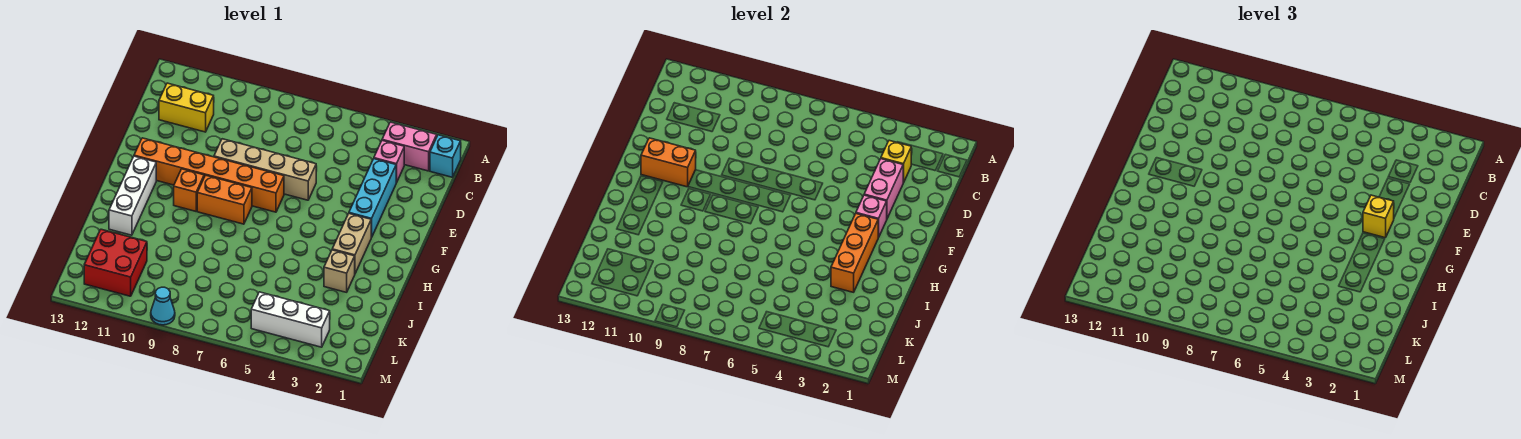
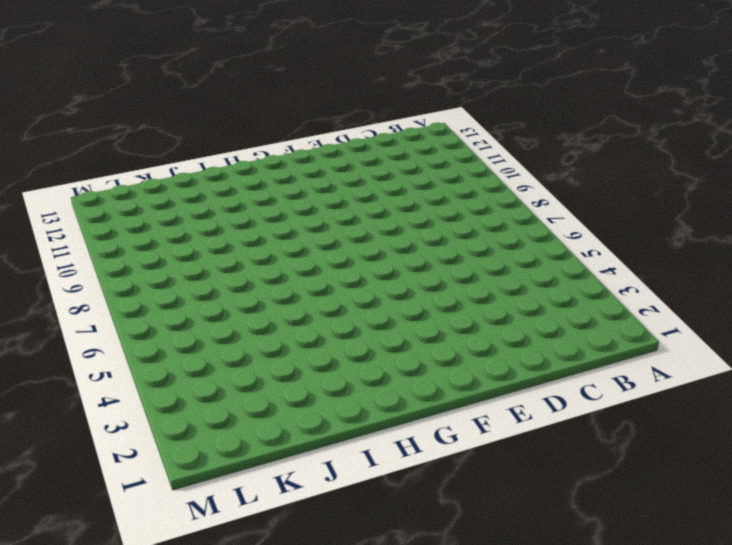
none -> cyan brick B1 level 1
none -> pink brick B2:B3 level 1
none -> pink brick C3 level 1

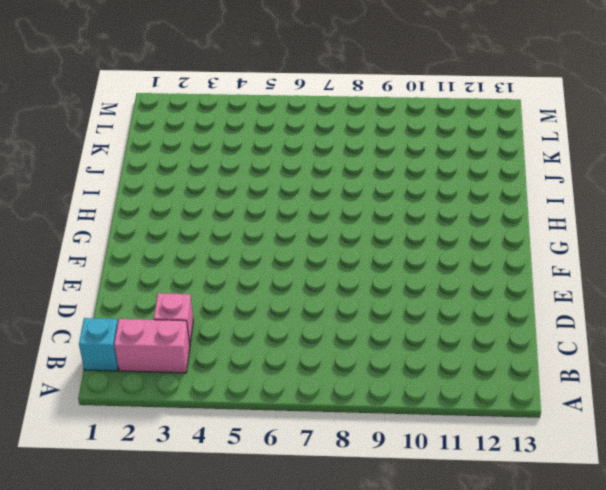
none -> yellow brick C11:C12 level 1
none -> cyan brick D3:F3 level 1
none -> tan brick E6:E9 level 1

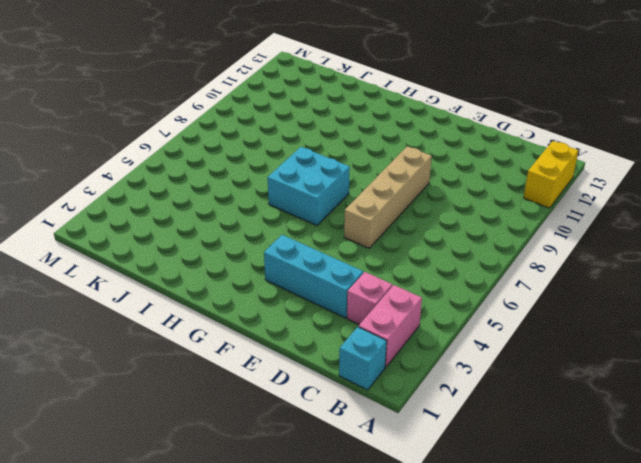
yellow brick A11:A12 level 1 -> yellow brick C11:C12 level 1
cyan brick G6:H7 level 1 -> none
none -> orange brick F7:F12 level 1
none -> tan brick G3:H3 level 1
none -> orange brick G8:G9 level 1

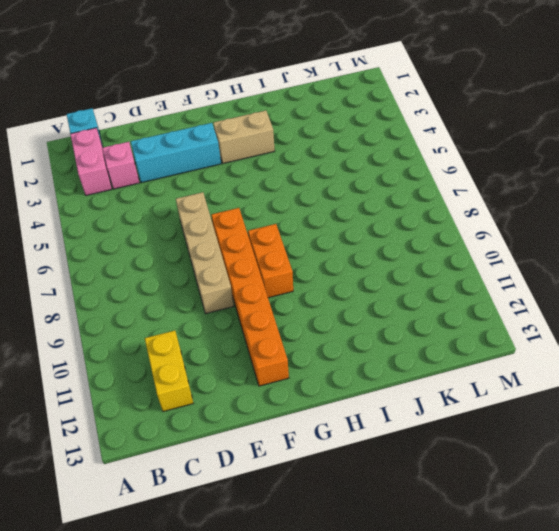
none -> orange brick G10 level 1
none -> white brick G12:I12 level 1
none -> tan brick I3 level 1

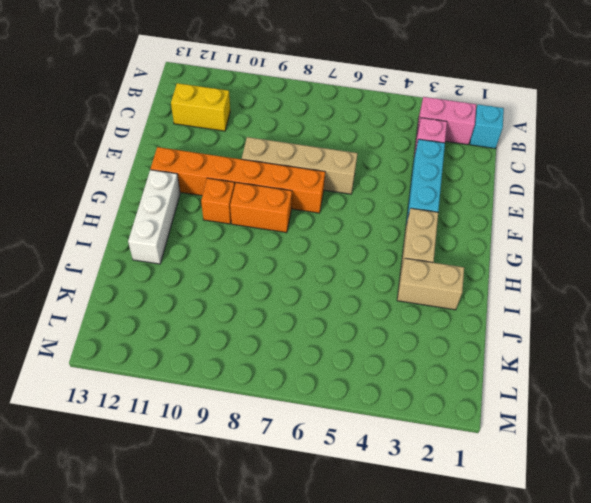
tan brick I2:I3 level 1 -> tan brick I3 level 1
none -> red brick K11:L12 level 1
none -> white brick L3:L5 level 1
none -> cyan cone M9 level 1

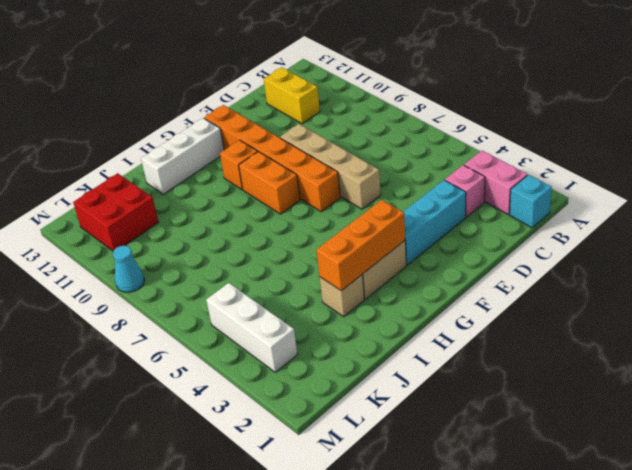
none -> yellow brick C3 level 2
none -> pink brick D3:E3 level 2
none -> pink brick F3 level 2

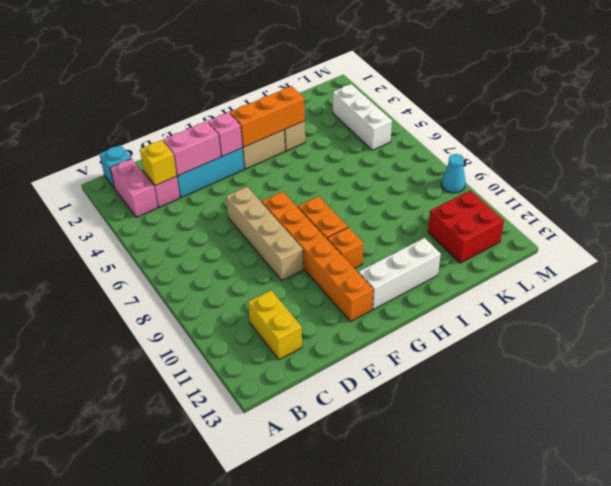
none -> orange brick F11:F12 level 2
none -> yellow brick F3 level 3

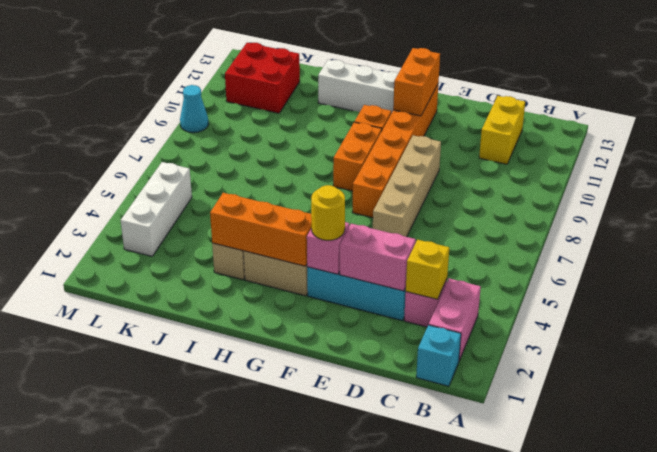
yellow round brick F3 level 3 -> yellow brick F3 level 3

